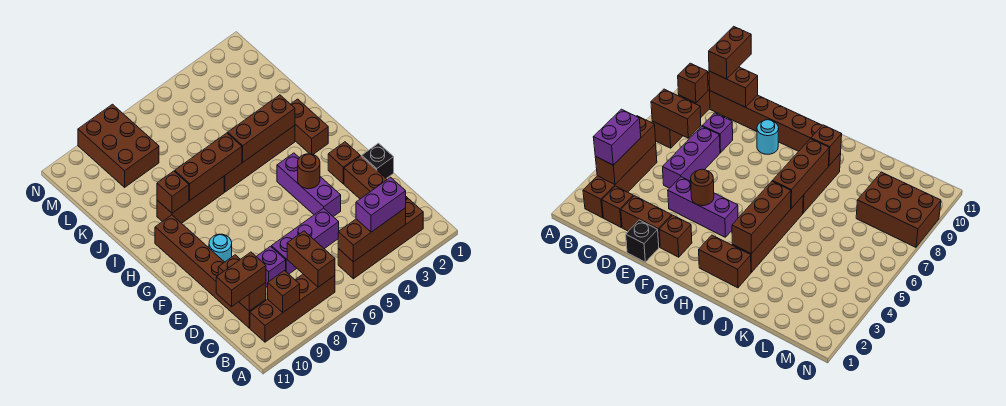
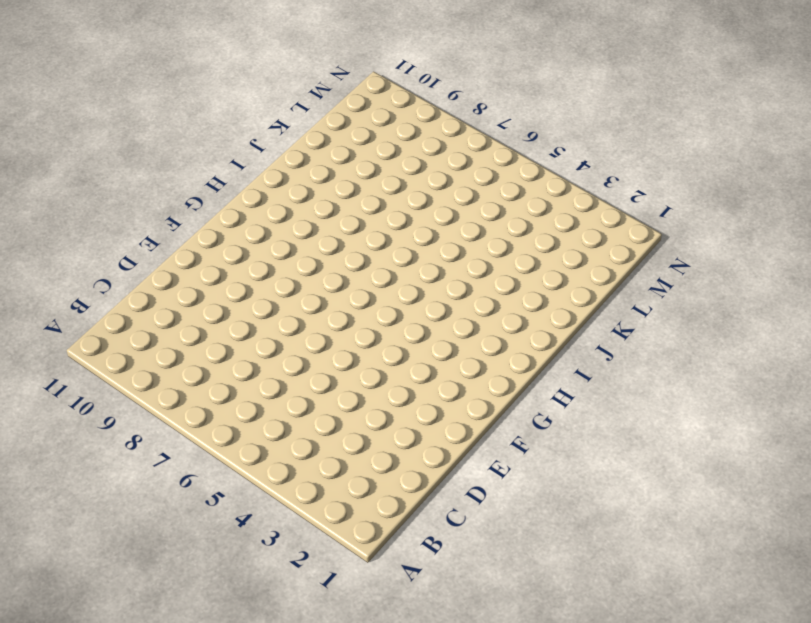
none -> brown brick B2:B5 level 1
none -> brown brick B7:B10 level 1
none -> brown brick C2 level 1

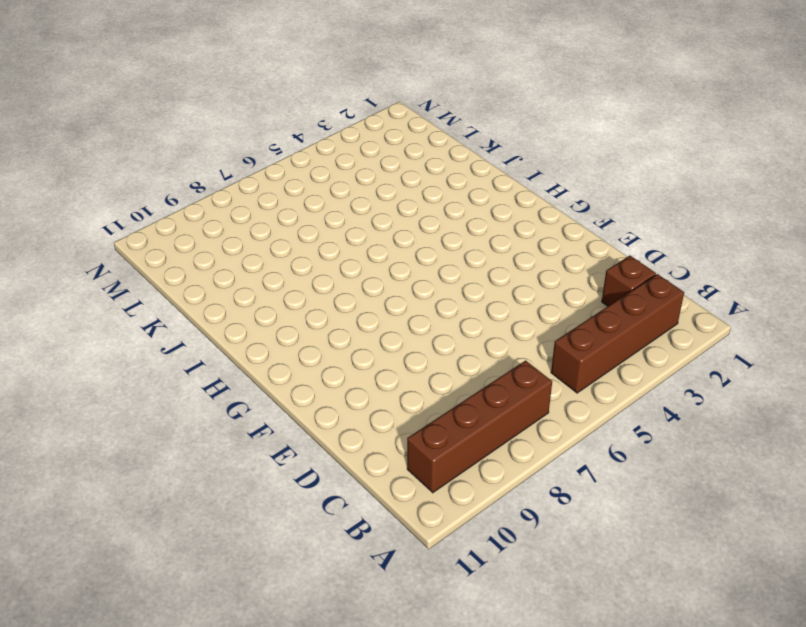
none -> brown brick C10:H10 level 1
none -> brown brick D2:E2 level 1
none -> purple brick D5:D7 level 1

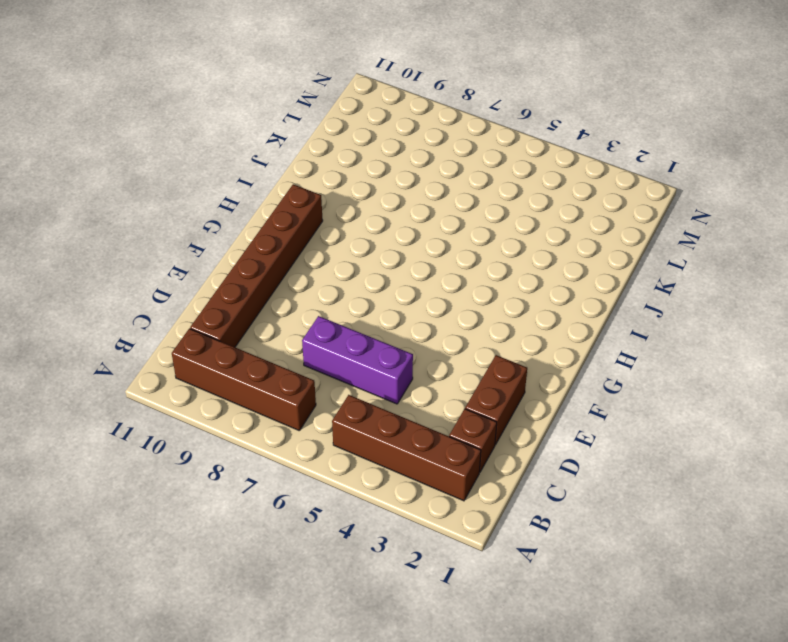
none -> purple brick D8 level 1
none -> black brick E1 level 1
none -> purple brick E4:G4 level 1

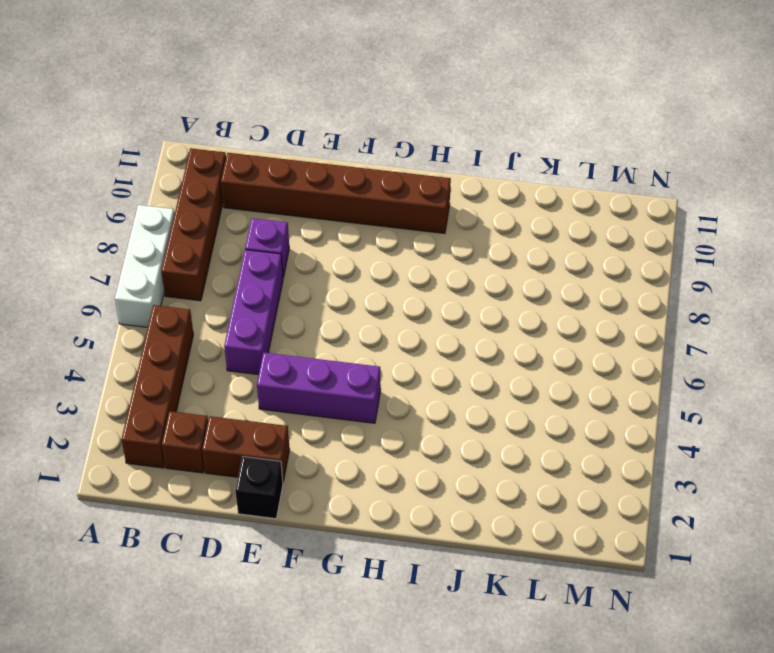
white brick A6:A8 level 1 -> none
none -> brown brick F2 level 1
none -> cyan round brick F9 level 1
none -> brown brick H2:I2 level 1

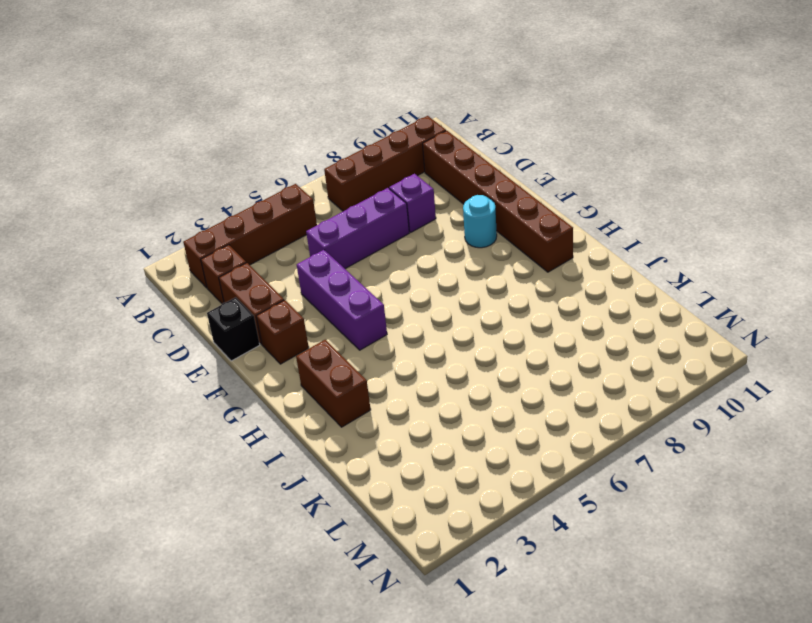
none -> brown brick I3:I6 level 1
none -> brown brick I7:I9 level 1
none -> brown brick L8:N9 level 1

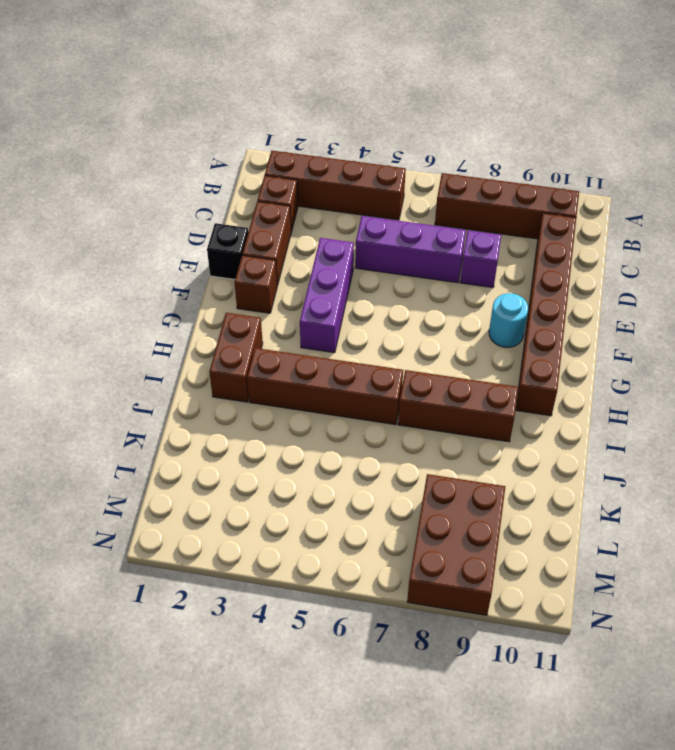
none -> brown brick B3:B5 level 2
none -> brown brick B7:C7 level 2
none -> brown brick B9 level 2

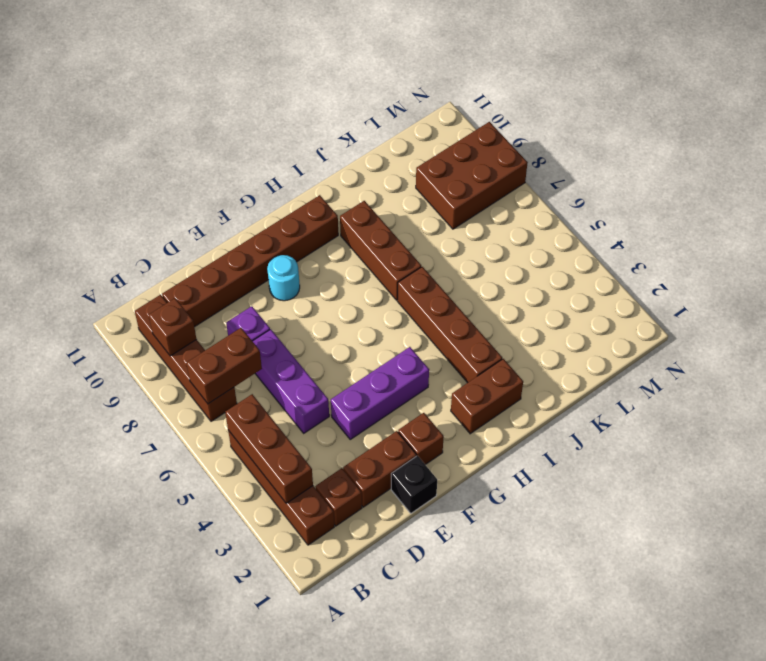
none -> brown brick C10:D10 level 2
none -> brown round brick F4 level 2
none -> brown brick I3:I5 level 2

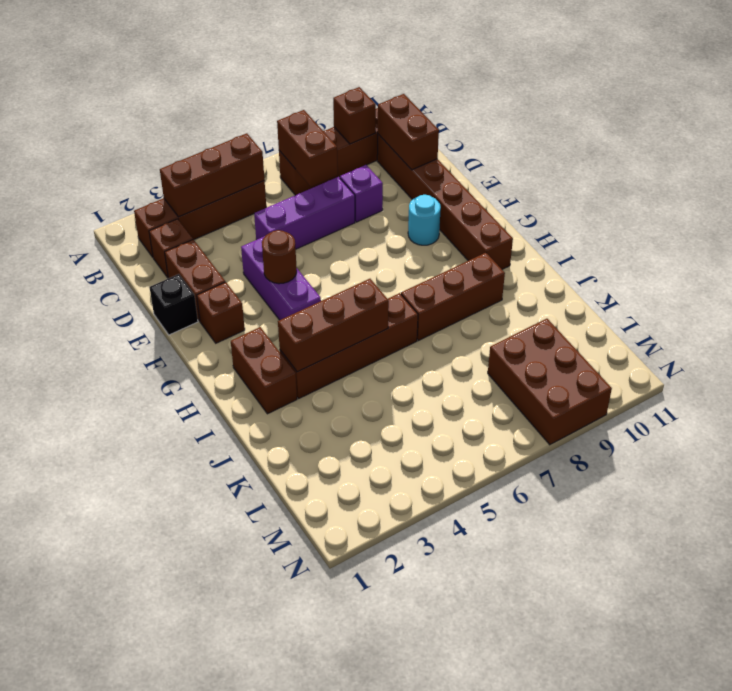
none -> brown brick I6:I8 level 2
none -> brown brick I9 level 2
none -> purple brick B3:B4 level 3

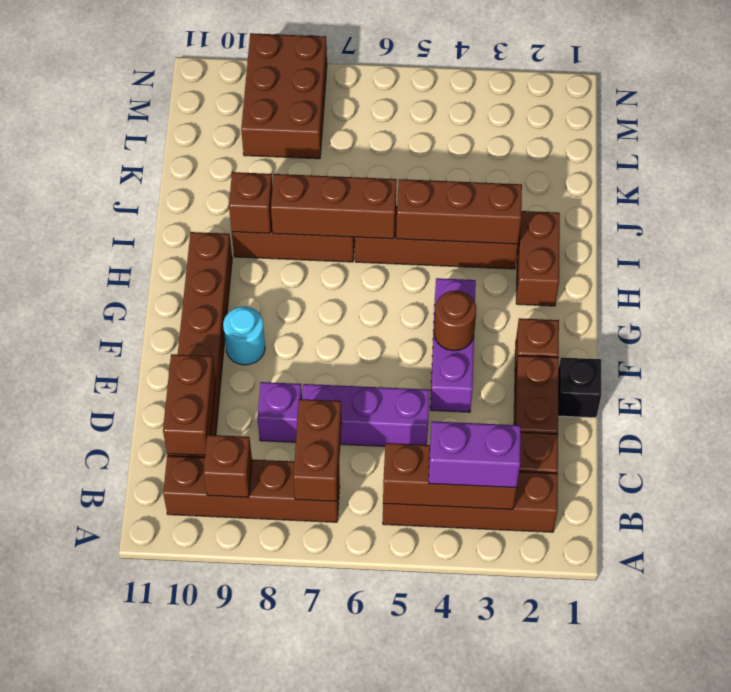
none -> brown brick C10:C11 level 3

